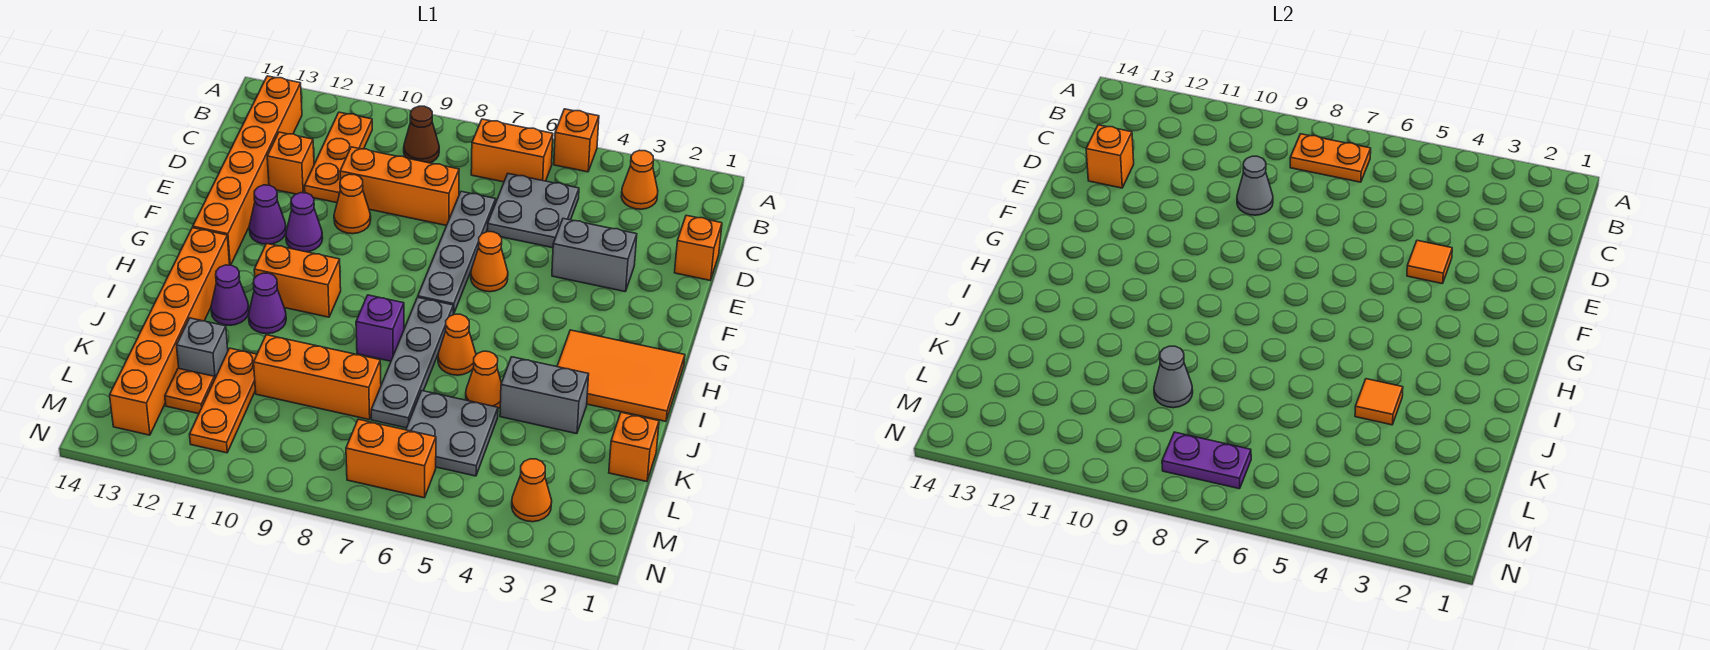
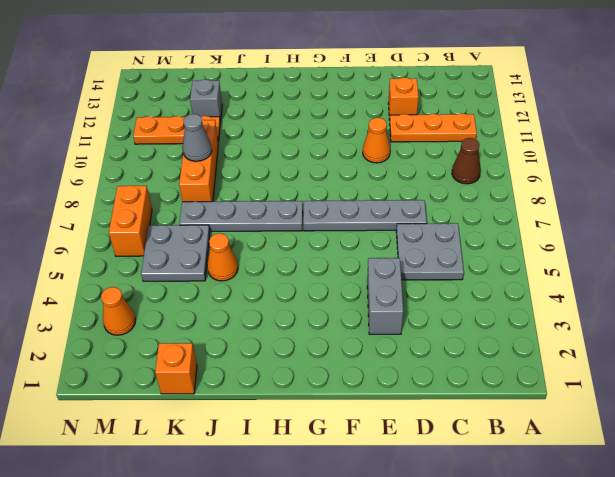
none -> orange brick A5 level 1
none -> orange cone B3 level 1
none -> orange brick B6:B7 level 1
none -> orange brick B13:G13 level 1

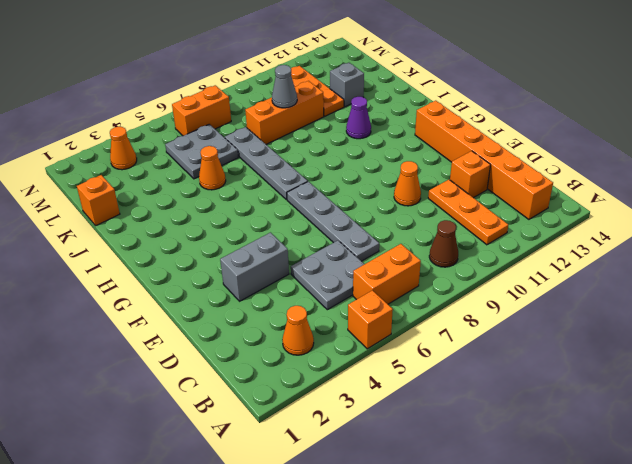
none -> orange brick D1 level 1
none -> orange brick D8:D10 level 1
none -> orange cone F6 level 1
none -> purple cone F11 level 1

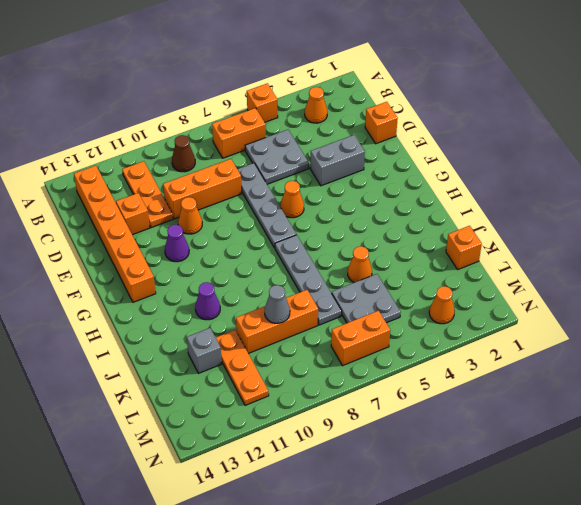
none -> purple cone F12 level 1
none -> orange tile H1:I3 level 1
none -> orange brick H10:H11 level 1
none -> orange brick H13:M13 level 1

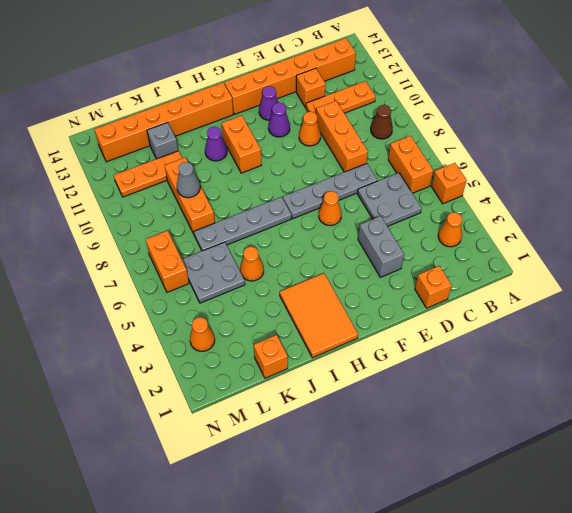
none -> orange cone I6 level 1
none -> purple brick I8 level 1
none -> purple cone I12 level 1
none -> grey brick J3:J4 level 1

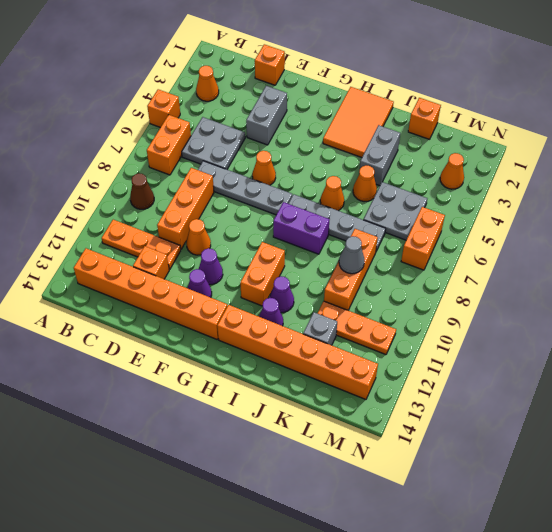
purple brick H8:I8 level 1 -> purple brick I8 level 1
none -> orange plate L12 level 1
none -> orange plate B7:B8 level 2
none -> grey cone D9 level 2
none -> orange brick D13 level 2

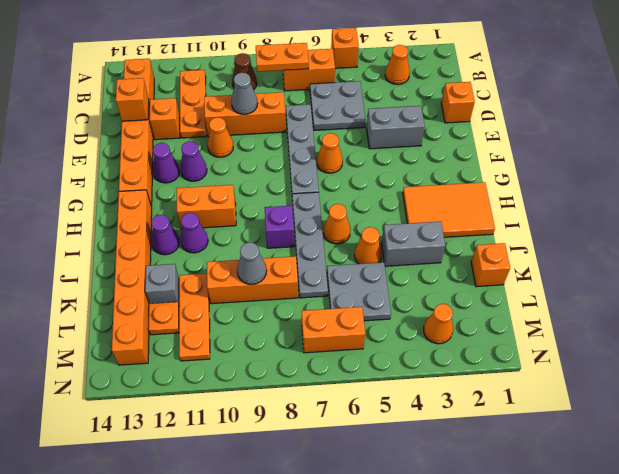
none -> orange tile E4 level 2
none -> orange tile J4 level 2
none -> purple plate M7:M8 level 2

